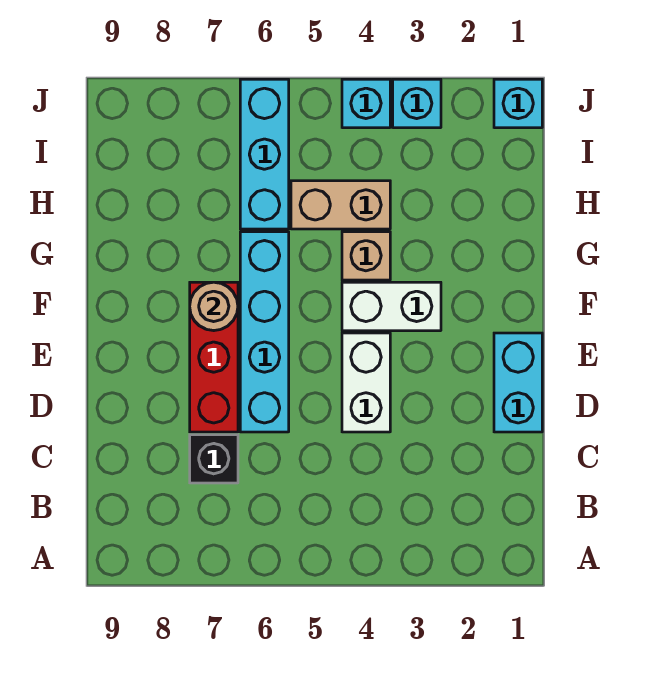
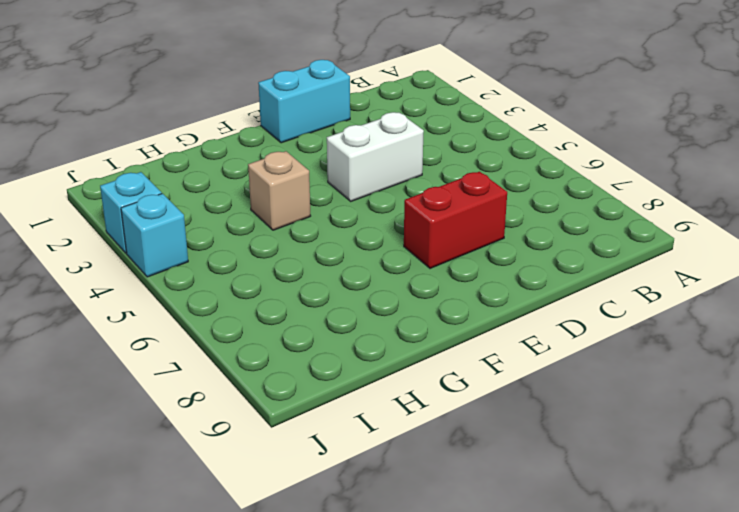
red brick D7:E7 level 1 -> red brick D7:F7 level 1
none -> black brick C7 level 1
none -> cyan brick D6:G6 level 1
none -> white brick F3:F4 level 1

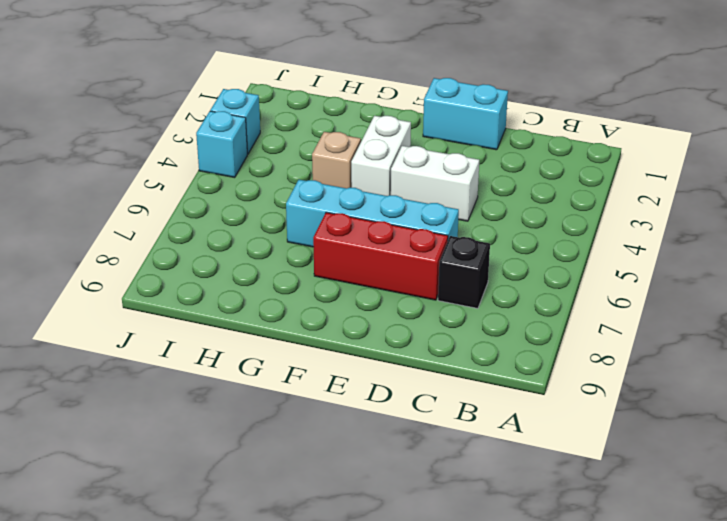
none -> tan brick H4:H5 level 1
none -> cyan brick H6:J6 level 1
none -> cyan brick J1 level 1

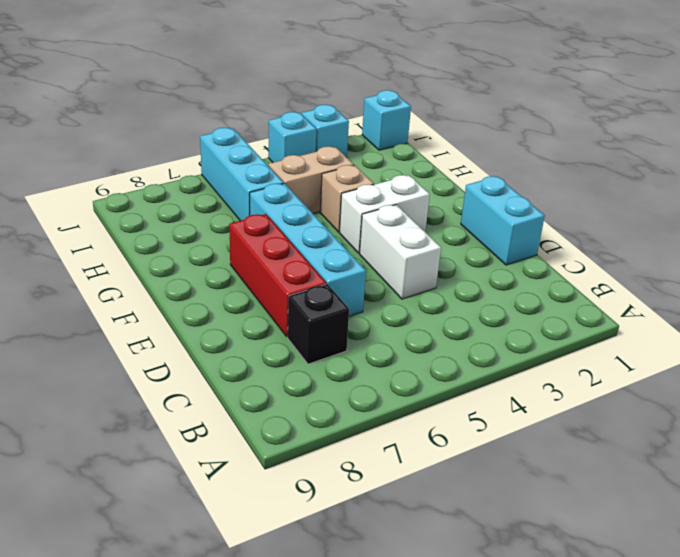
none -> tan round brick F7 level 2

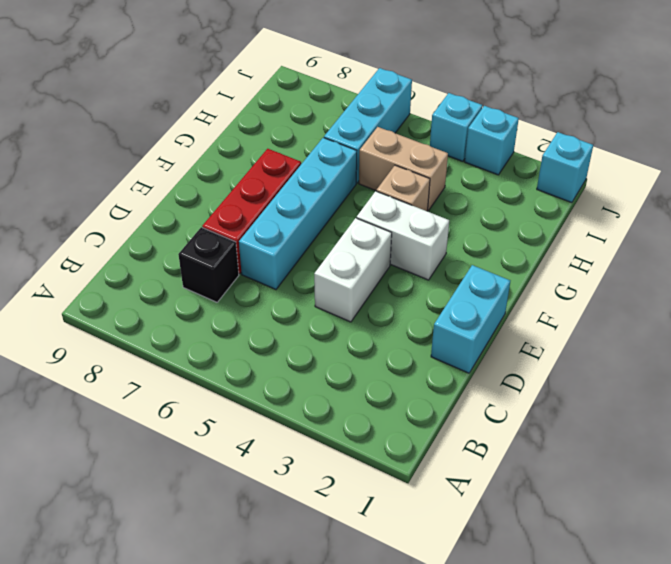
none -> tan round brick F7 level 2

